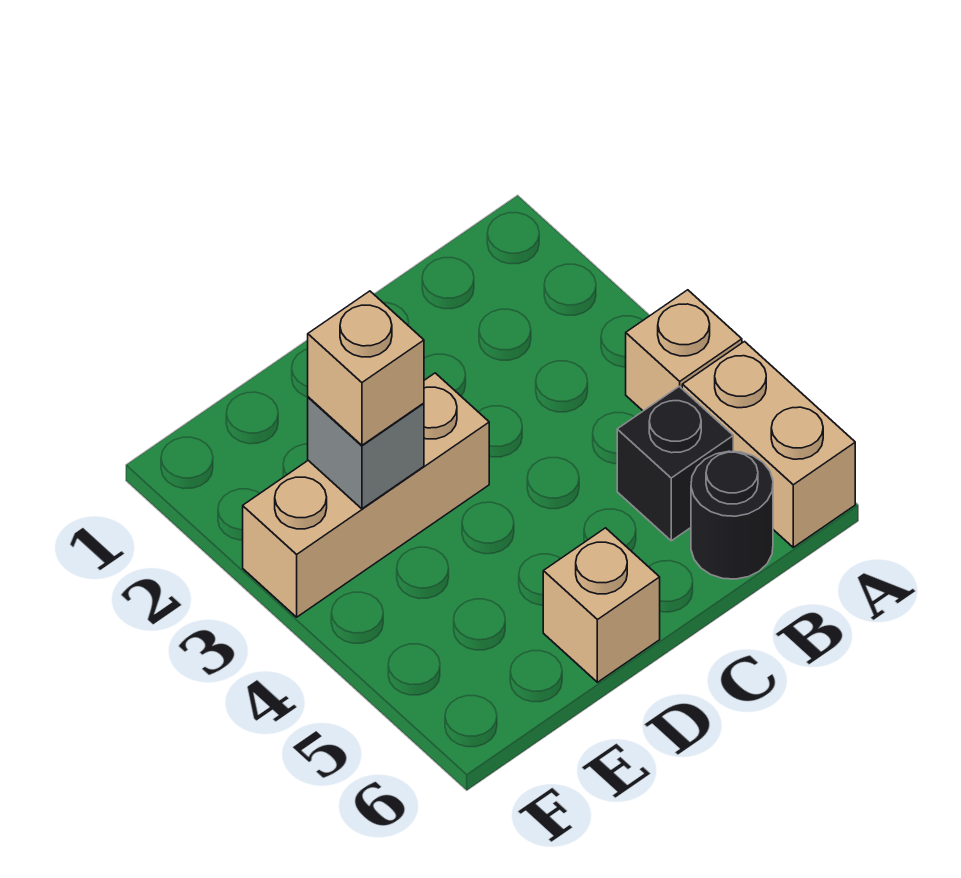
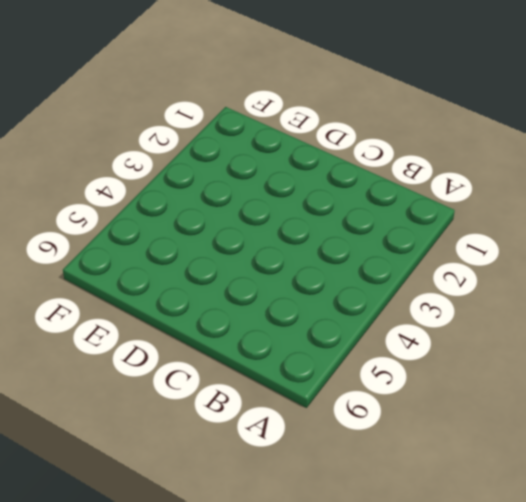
none -> tan brick A4 level 1
none -> tan brick A5:A6 level 1

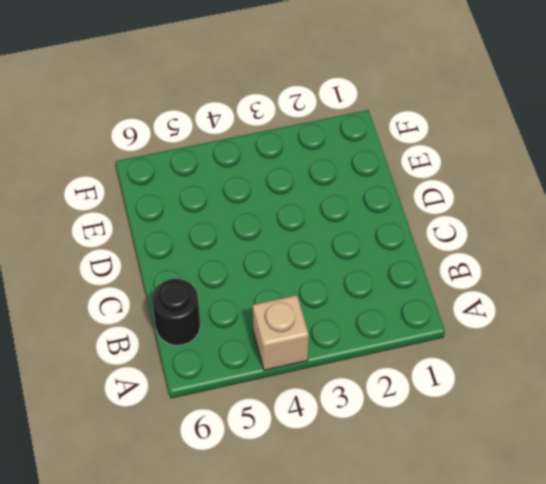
none -> tan brick A5:A6 level 1
none -> black brick B5 level 1

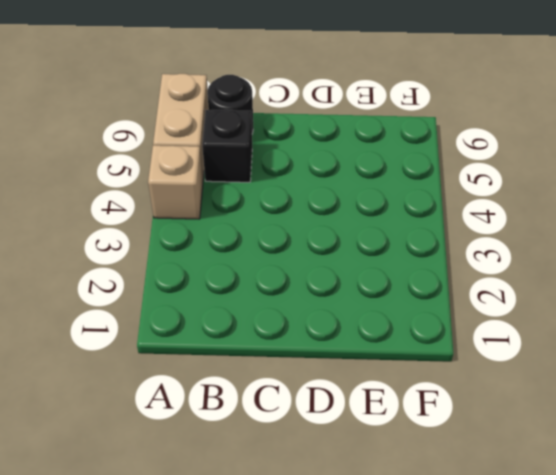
none -> tan brick D3:F3 level 1
none -> tan brick D6 level 1

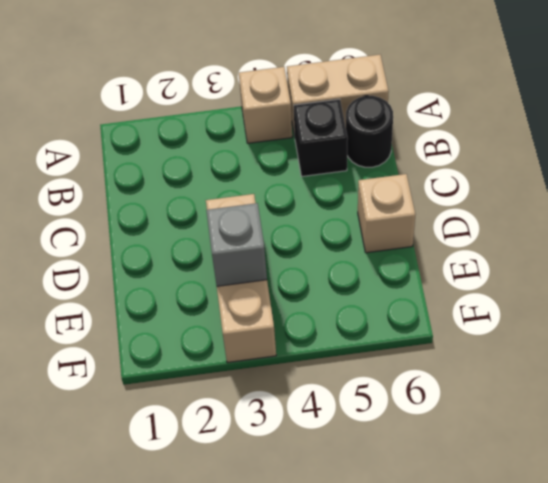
none -> tan brick E3 level 3

